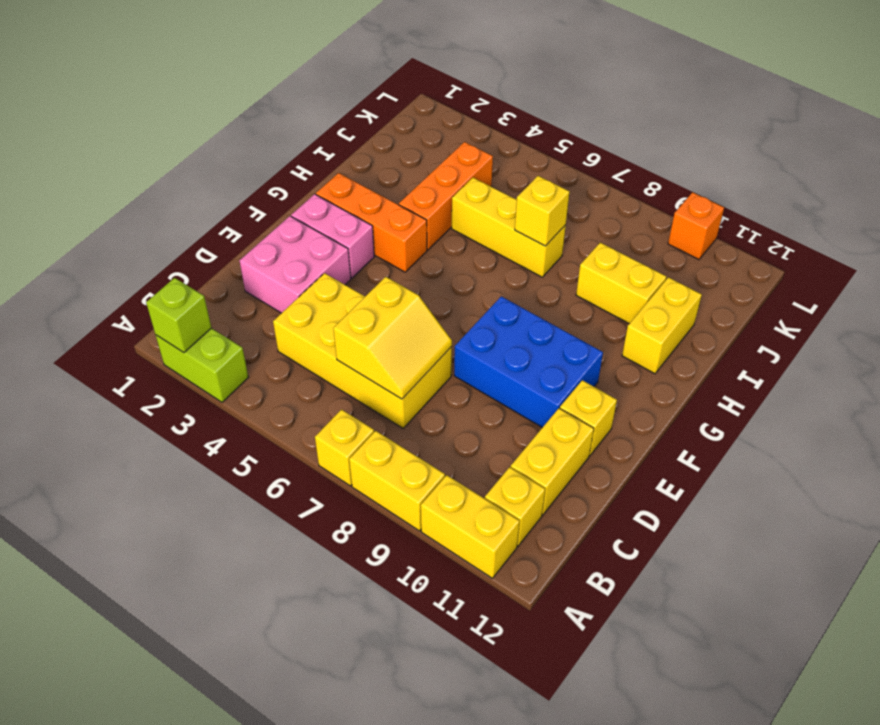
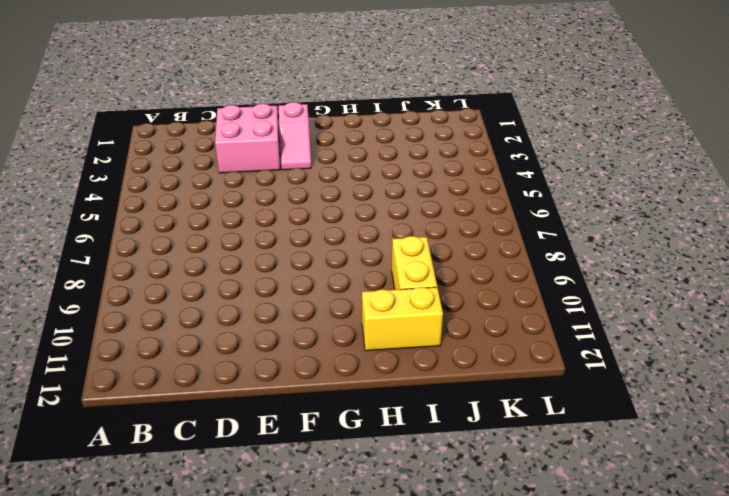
pink slope F2:F3 level 1 top 2 -> pink brick F2:F3 level 1
none -> lime brick A2:A3 level 1
none -> yellow brick A7 level 1
none -> yellow brick A8:A9 level 1

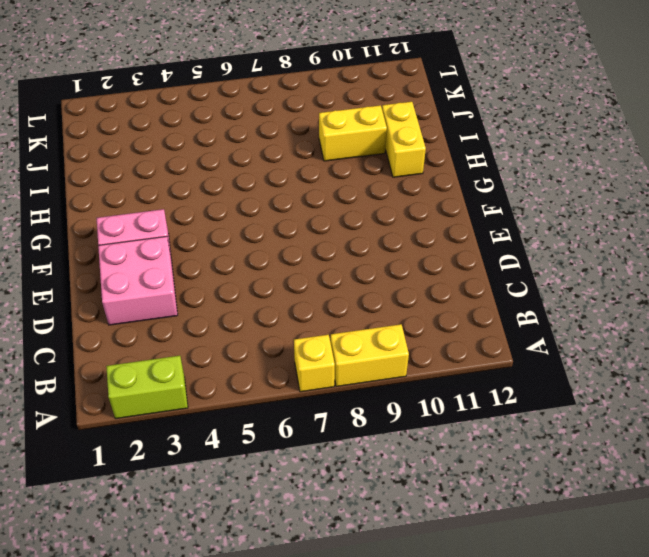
none -> yellow brick A10:A11 level 1
none -> yellow brick B11 level 1
none -> yellow brick C4:D7 level 1

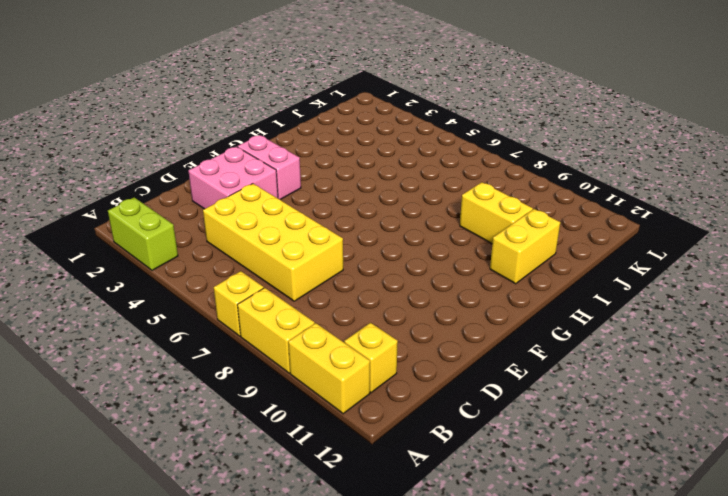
none -> yellow brick C11:D11 level 1
none -> blue brick E8:F10 level 1
none -> yellow brick E11 level 1

